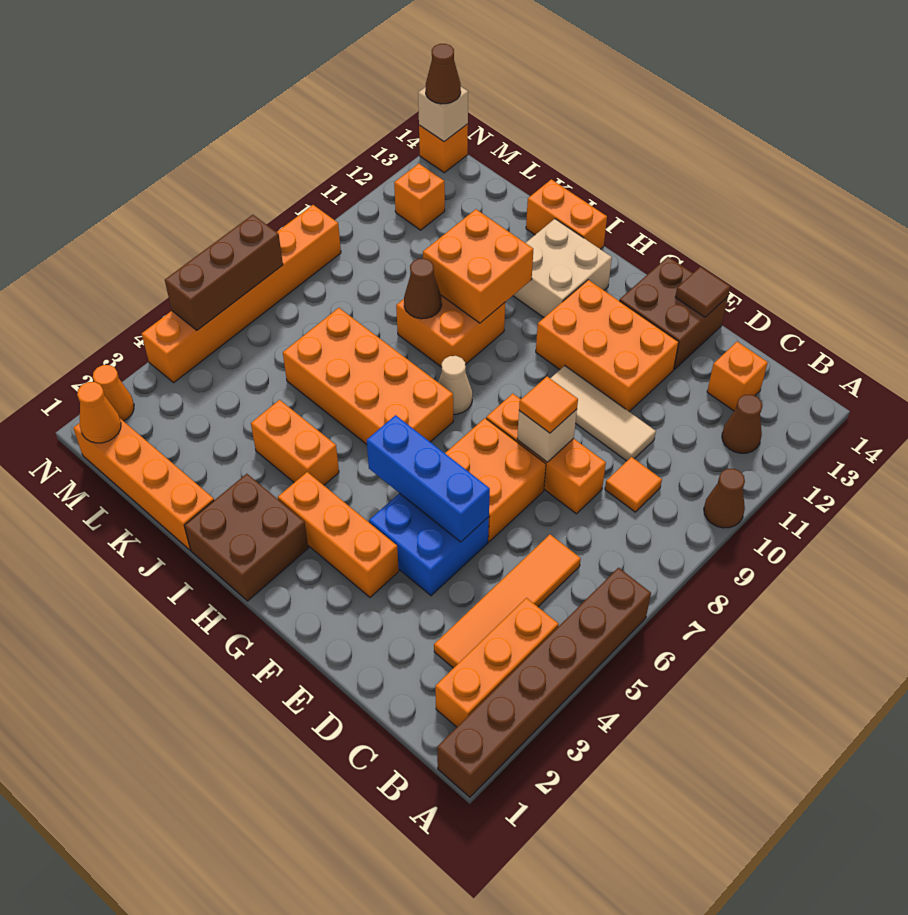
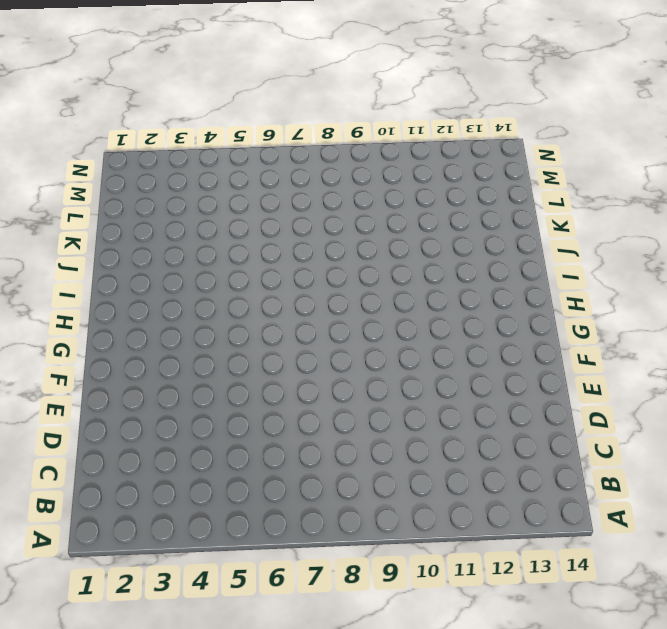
none -> brown brick A1:A6 level 1
none -> brown cone A10 level 1
none -> orange brick B2:B4 level 1
none -> brown cone B12 level 1

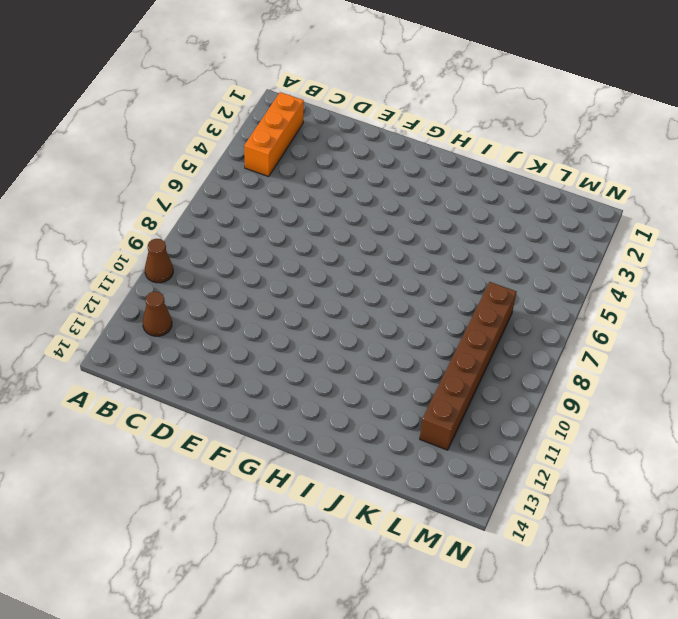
brown brick L7:L12 level 1 -> brown brick A1:A6 level 1
none -> orange tile C3:C6 level 1
none -> orange tile C9 level 1
none -> orange brick C13 level 1
none -> orange brick D8:F8 level 1

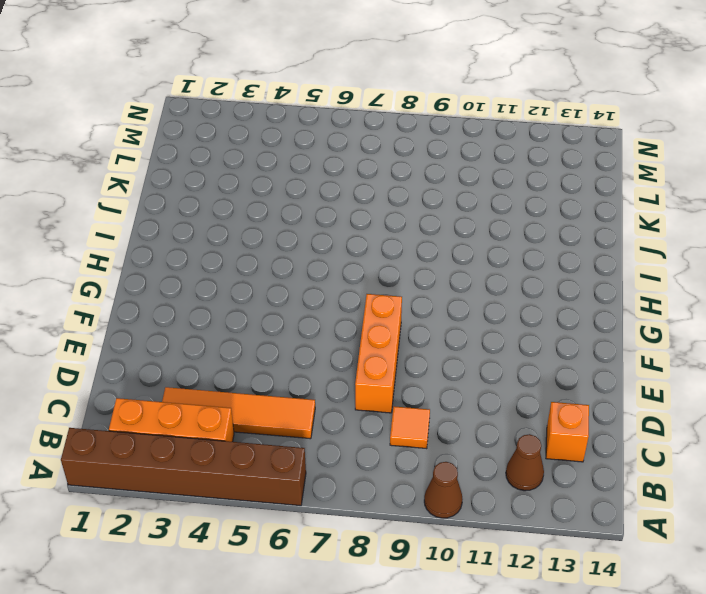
none -> tan tile D10:F10 level 1
none -> blue brick E4:F5 level 1
none -> orange brick E6:F7 level 1
none -> orange brick E11:G12 level 1

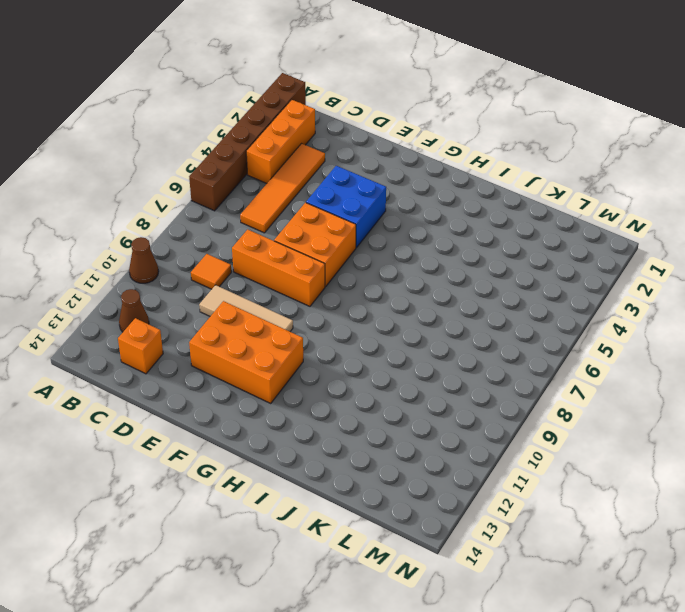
none -> brown brick E13:F14 level 1
none -> orange brick F3:H3 level 1
none -> brown brick H1:I2 level 1
none -> orange brick H6:K7 level 1

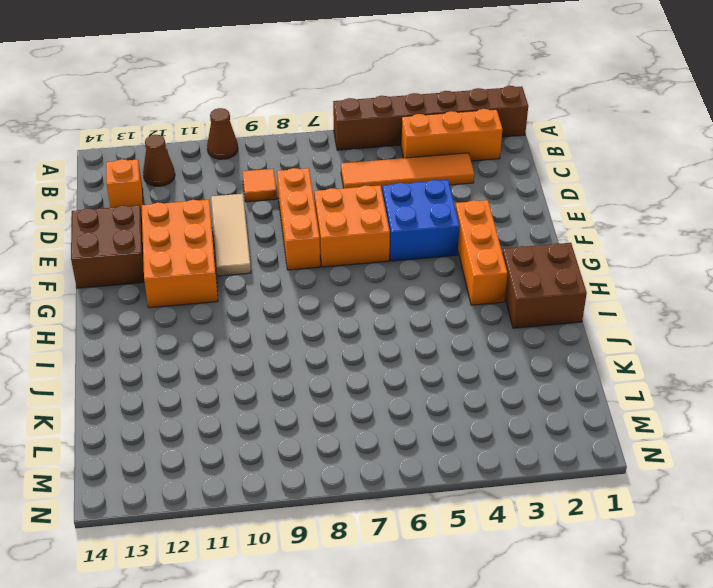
none -> orange brick H6:K7 level 1
none -> tan cone H8 level 1
none -> tan brick H12:I13 level 1
none -> orange brick I4:J4 level 1

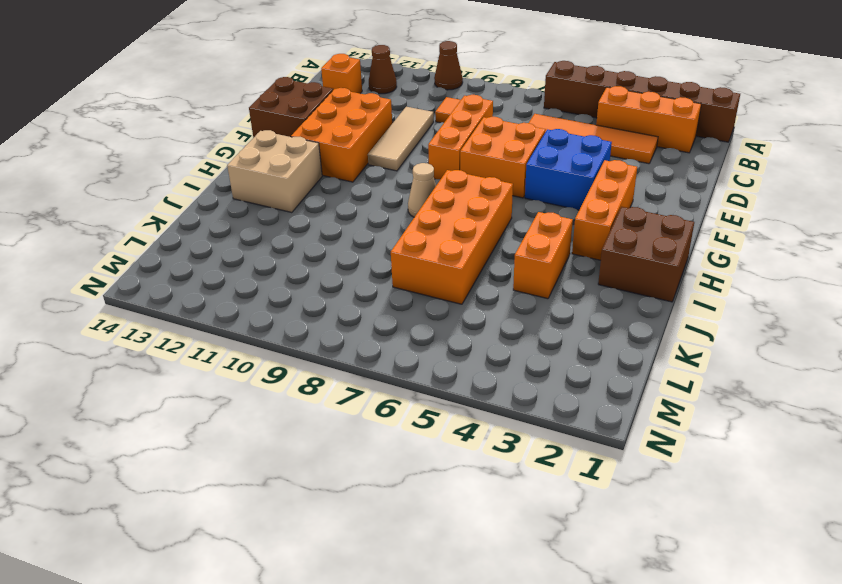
none -> orange brick I9:J10 level 1
none -> orange brick I14:J14 level 1
none -> orange brick J1:M1 level 1
none -> orange brick M12 level 1

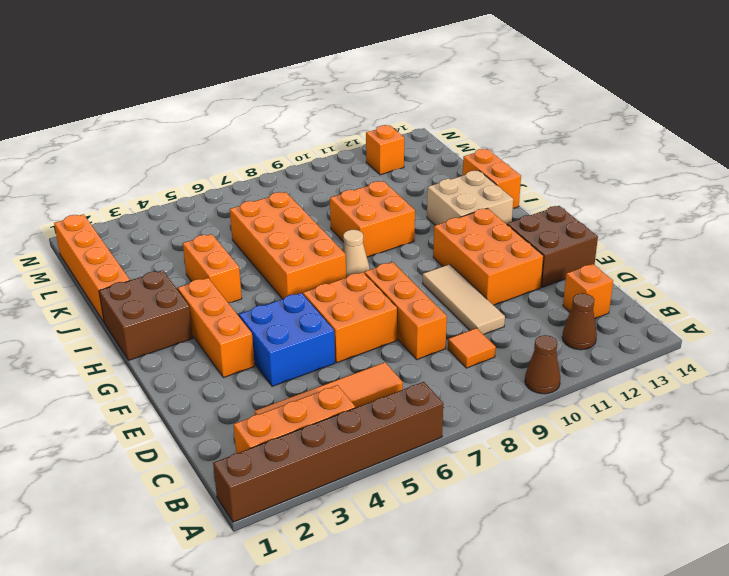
none -> orange cone N2 level 1
none -> orange brick N4:N9 level 1
none -> orange brick N14 level 1
none -> blue brick E5:G5 level 2

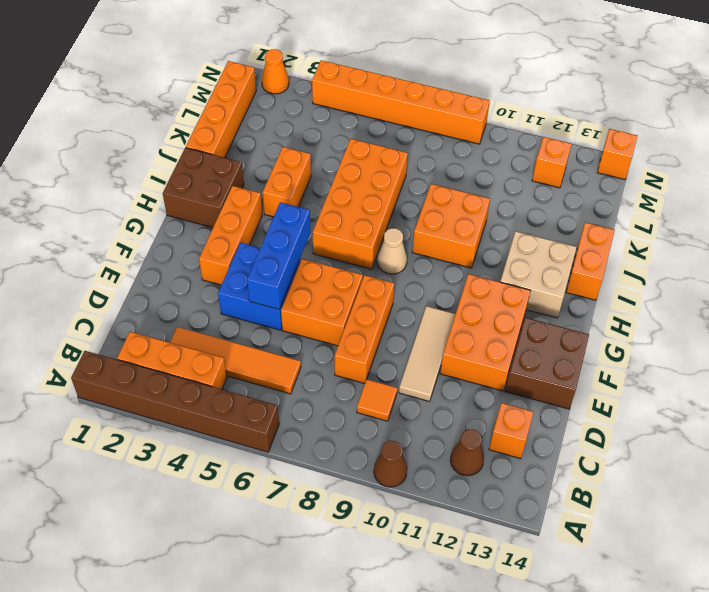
none -> tan brick E8 level 2
none -> brown tile E14 level 2
none -> orange brick I10:J11 level 2
none -> brown cone J9 level 2

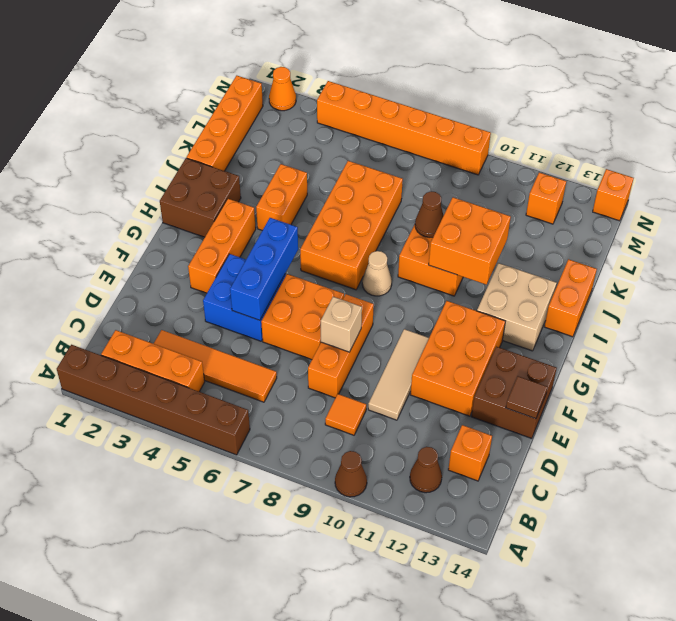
none -> orange cone M1 level 2
none -> brown brick N5:N7 level 2
none -> tan brick N14 level 2
none -> orange tile E8 level 3

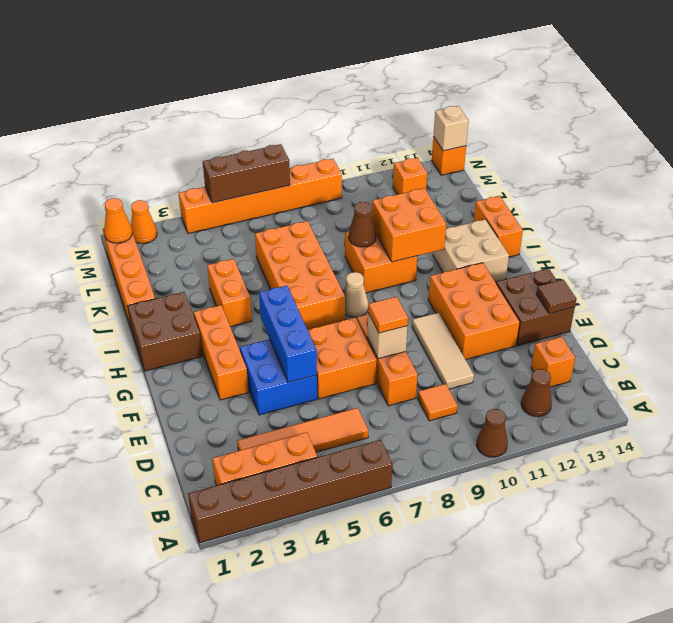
none -> brown cone N14 level 3

